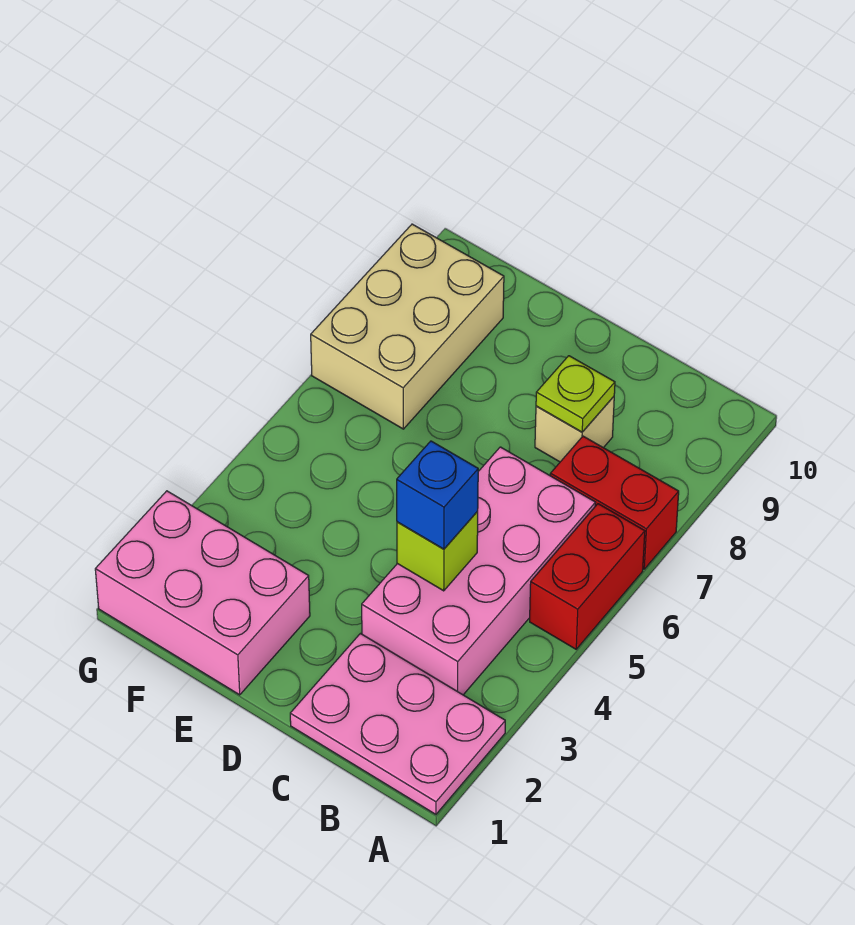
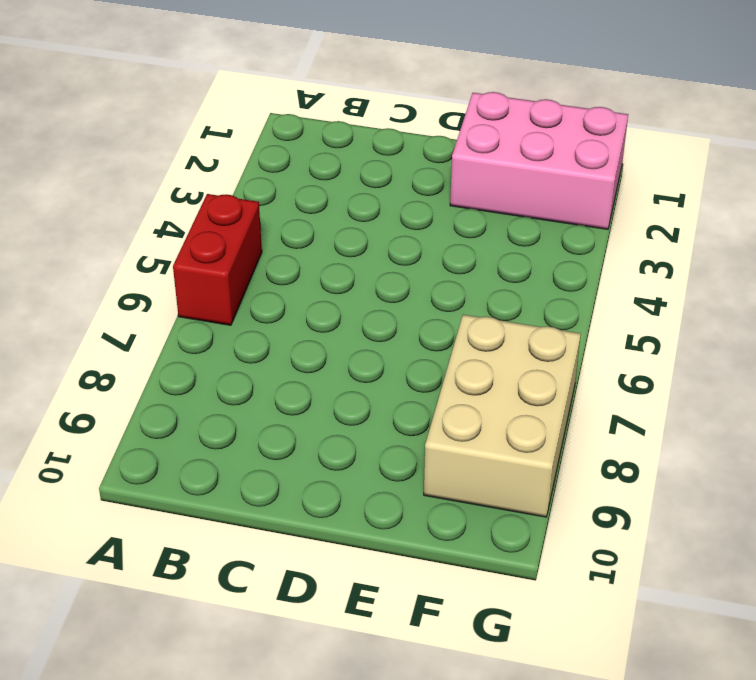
none -> pink plate A1:C2 level 1
none -> red brick A7:B7 level 1

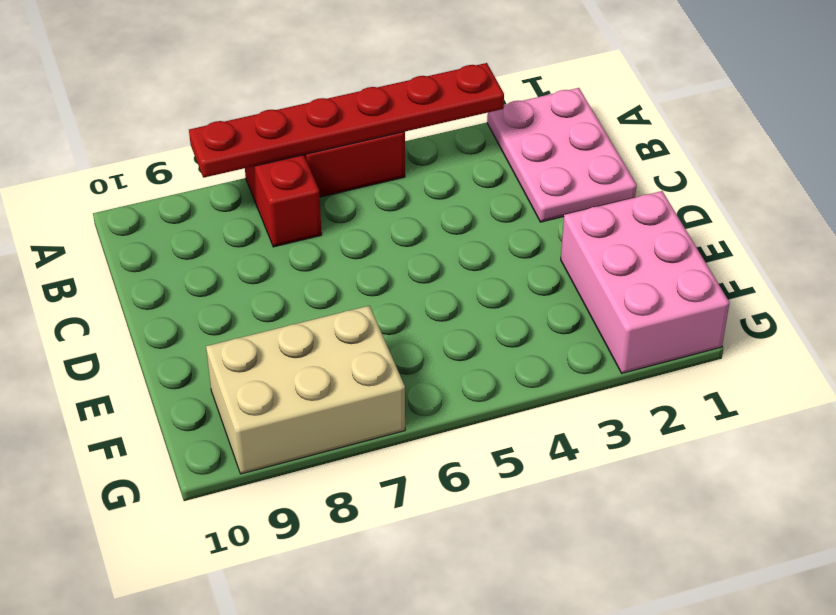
red plate A3:A8 level 2 -> none
none -> pink brick B3:C6 level 1
none -> tan brick C8 level 1

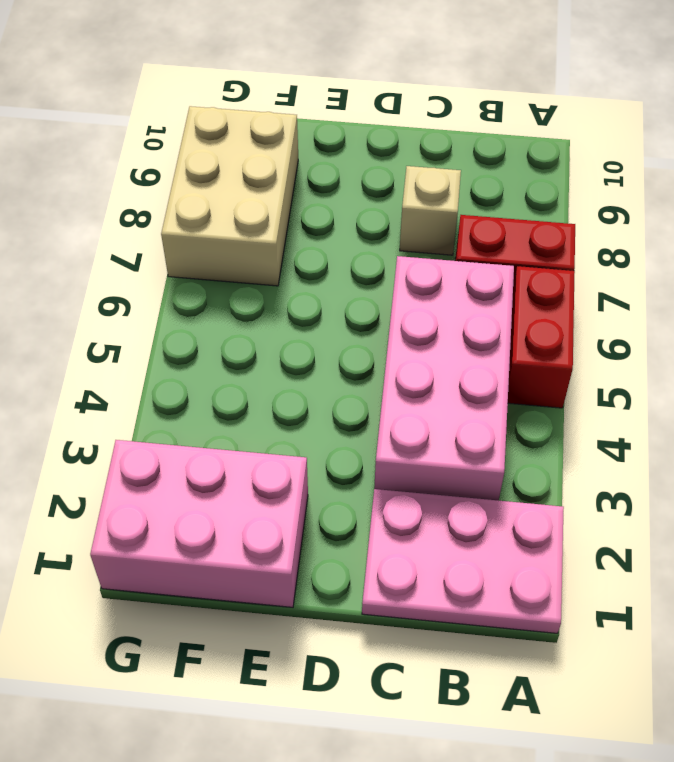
none -> lime brick C4 level 2
none -> lime plate C8 level 2

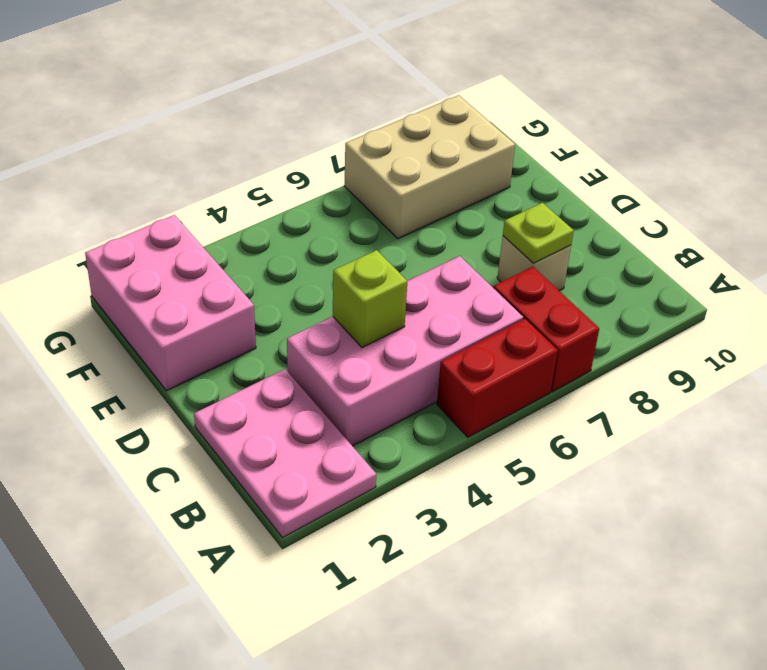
none -> blue brick C4 level 3

